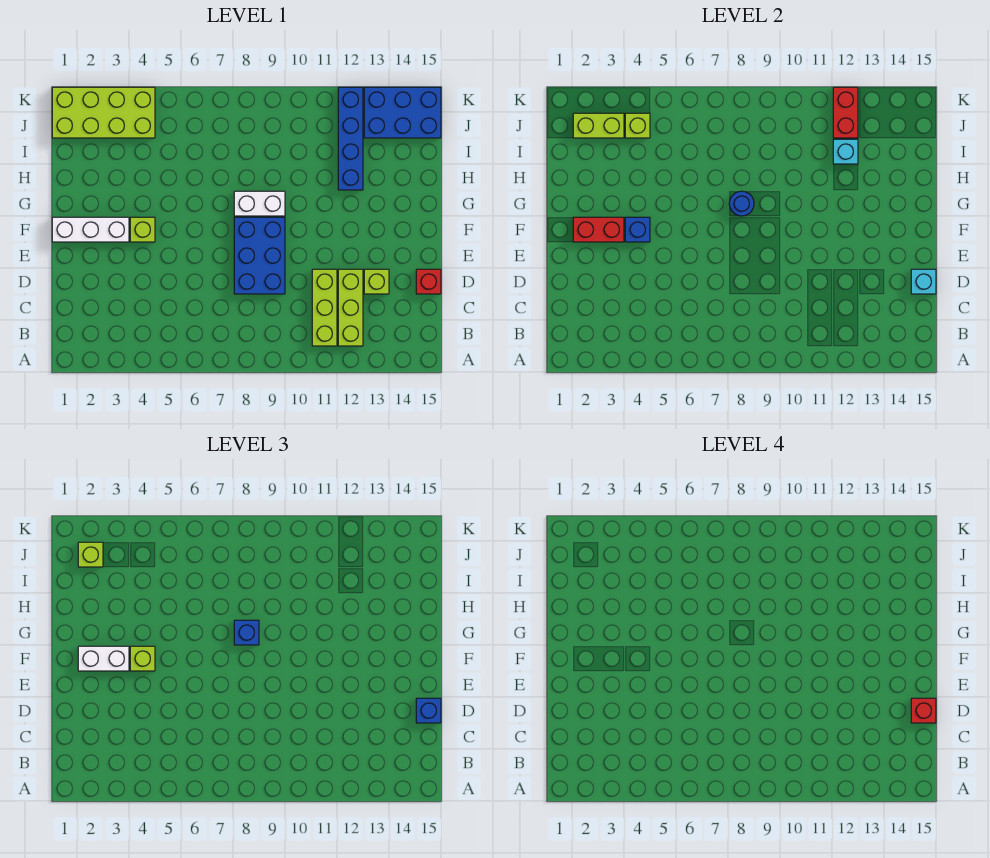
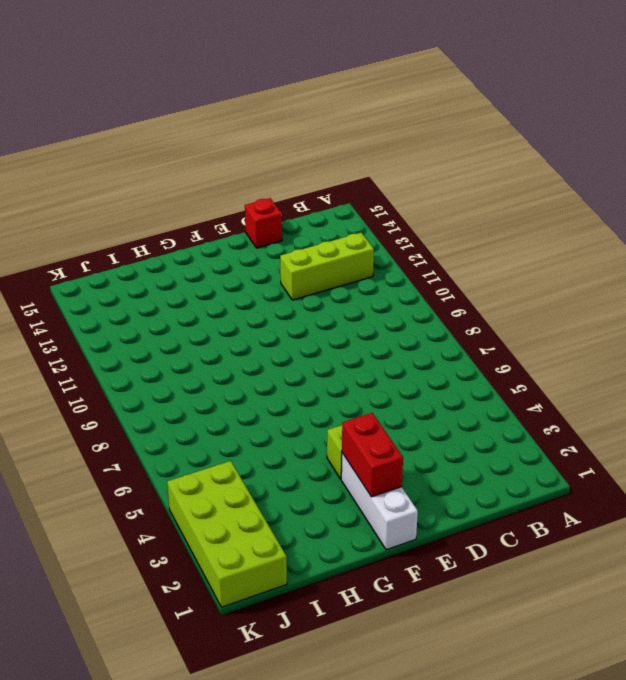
none -> lime brick B11:D11 level 1
none -> blue brick D8:F9 level 1
none -> lime brick D13 level 1

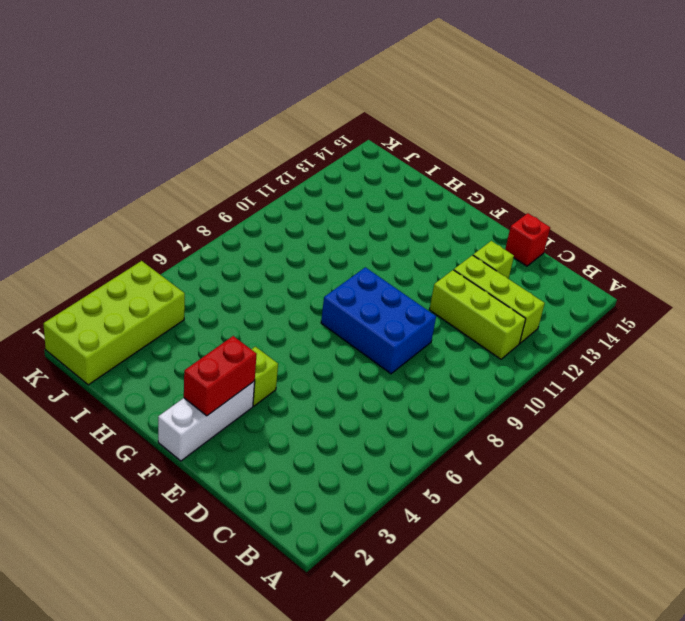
none -> white brick G8:G9 level 1
none -> blue brick H12:K12 level 1
none -> blue brick J13:K15 level 1

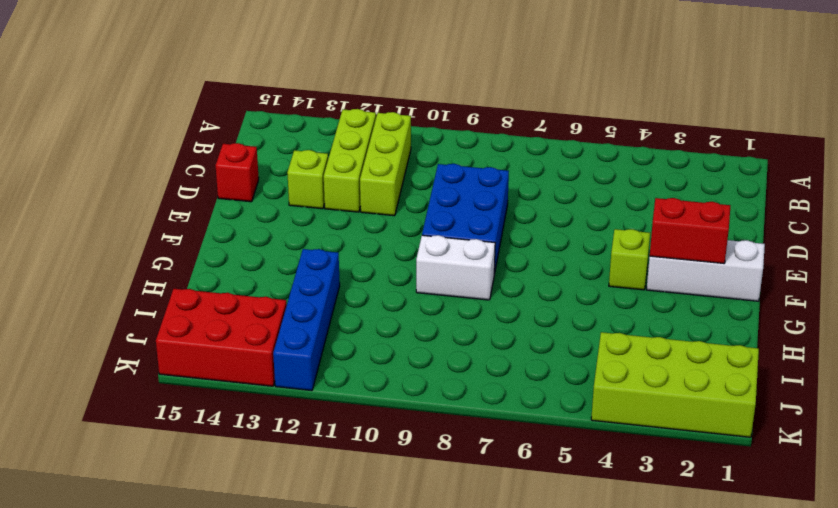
red brick J13:K15 level 1 -> blue brick J13:K15 level 1
none -> cyan brick D15 level 2
none -> blue brick F4 level 2
none -> blue round brick G8 level 2

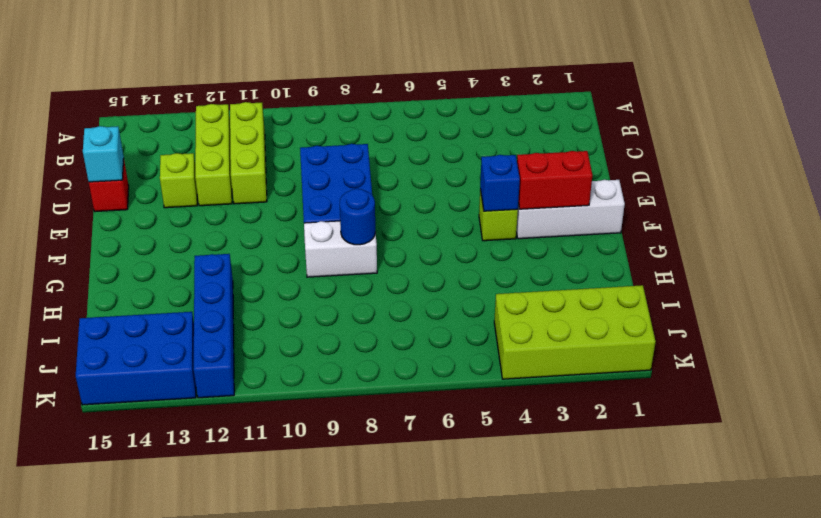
none -> cyan brick I12 level 2
none -> lime brick J2:J3 level 2
none -> lime brick J4 level 2

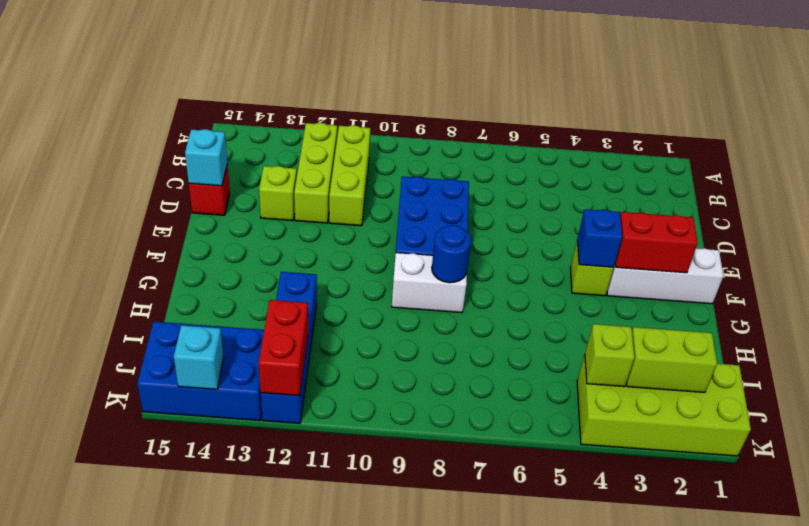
cyan brick K14 level 2 -> cyan brick I12 level 2
none -> blue brick D15 level 3
none -> white brick F2:F3 level 3
none -> lime brick F4 level 3

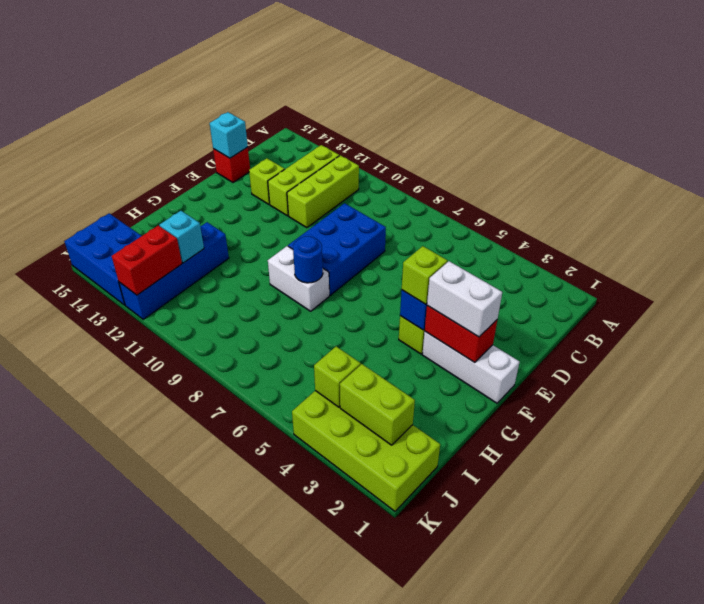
none -> blue brick D15 level 3
none -> blue brick G8 level 3
none -> lime brick J2 level 3

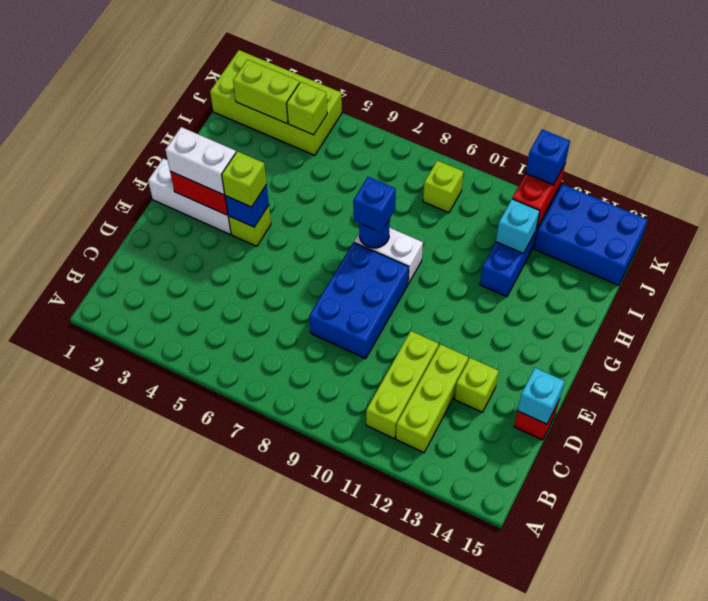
lime brick J9 level 1 -> lime brick J2 level 3
blue brick K12 level 3 -> blue brick D15 level 3
none -> red brick D15 level 4

